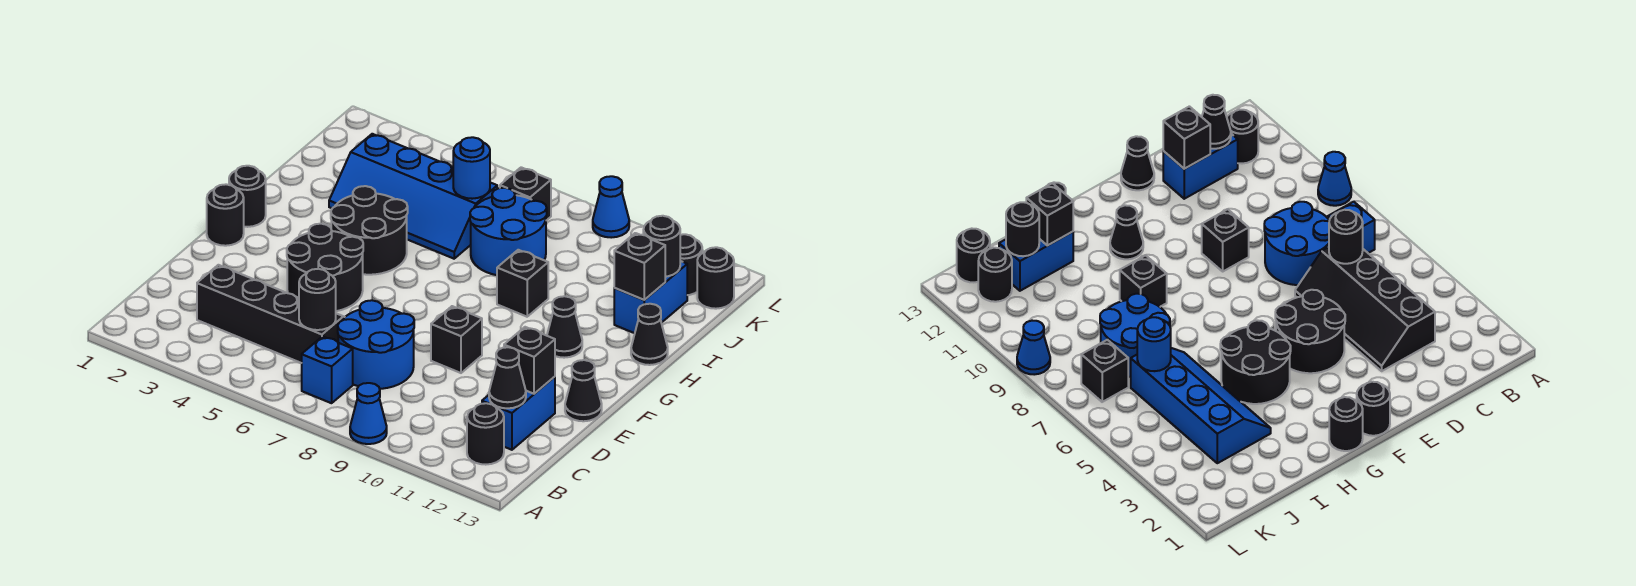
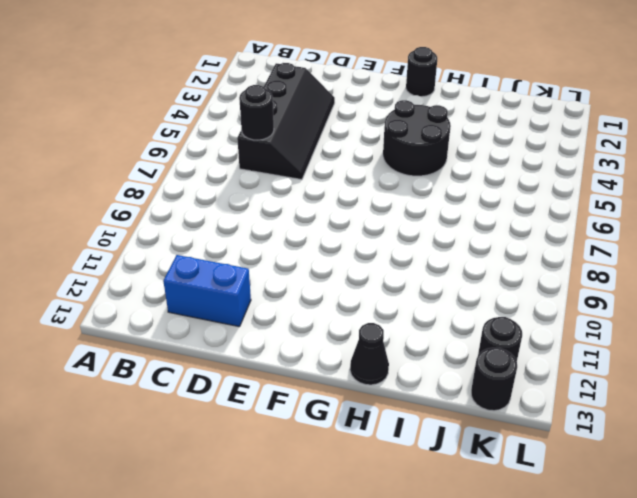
none -> blue cone A9 level 1
none -> blue brick B7 level 1
none -> black round brick B12 level 1

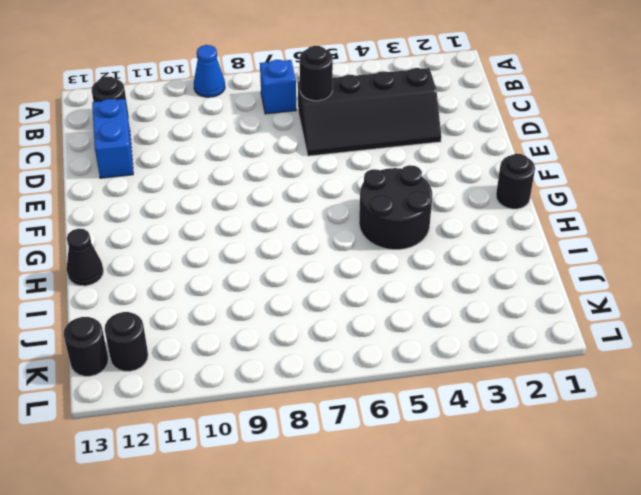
none -> blue round brick C7:D8 level 1
none -> black round brick E4:F5 level 1
none -> black brick E9 level 1

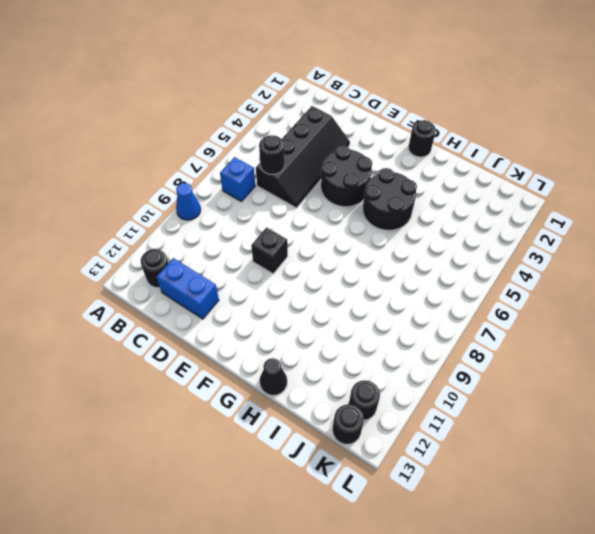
none -> blue round brick C7:D8 level 1
none -> black cone E13 level 1
none -> black round brick F1 level 1

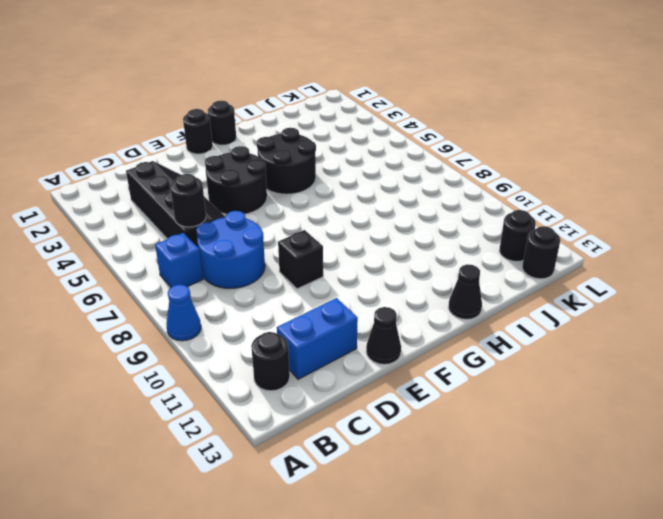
none -> black cone G11 level 1
none -> black brick H9 level 1
none -> blue slope I3:J6 level 1 top J

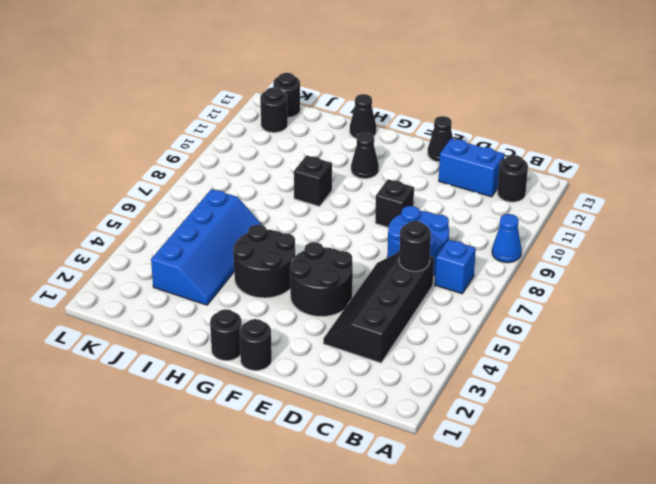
none -> blue round brick I7:J8 level 1
none -> blue brick I12:J12 level 1
none -> black brick K7 level 1

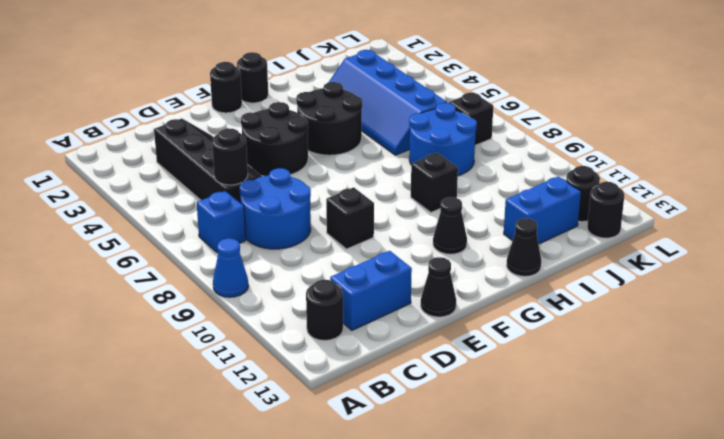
none -> blue cone L9 level 1
none -> black cone C12 level 2
none -> black brick D12 level 2

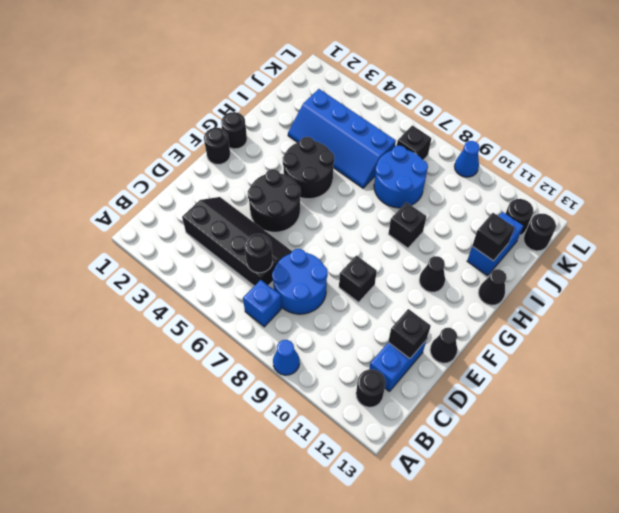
none -> black cone C12 level 2
none -> blue round brick J6 level 2
none -> black round brick J12 level 2

